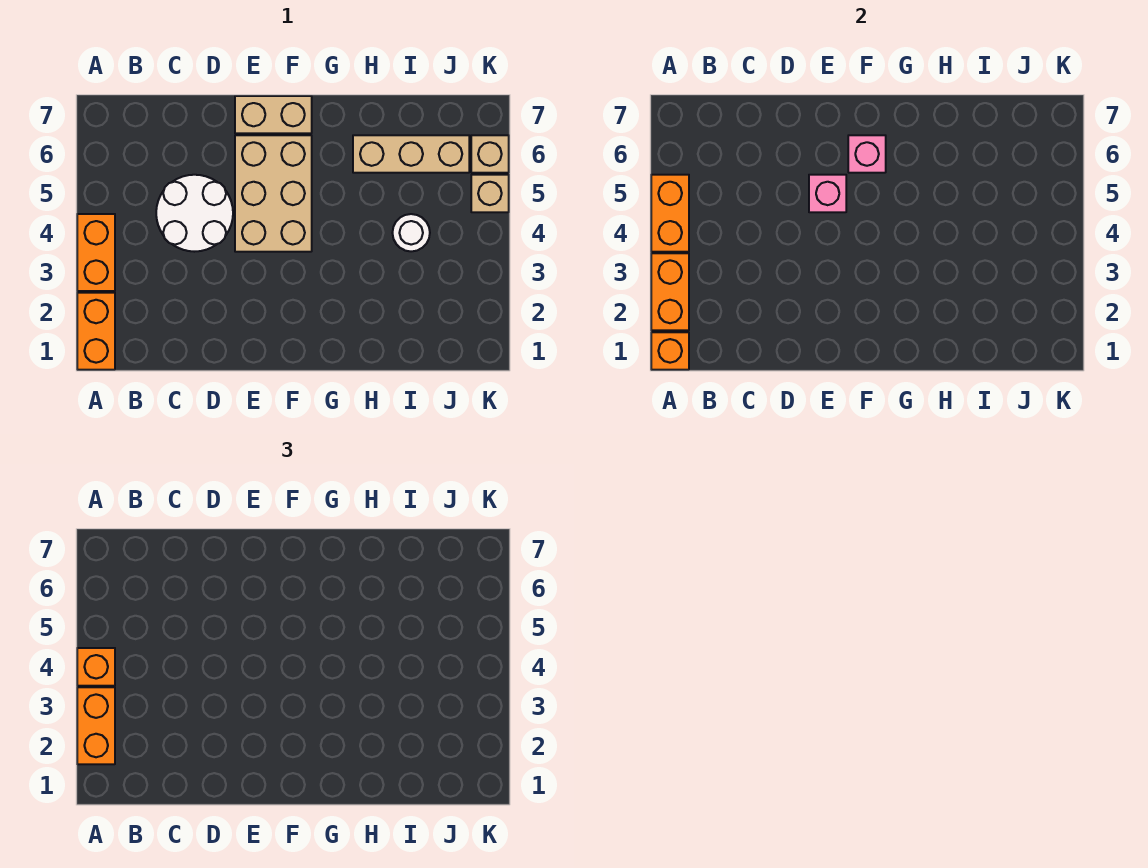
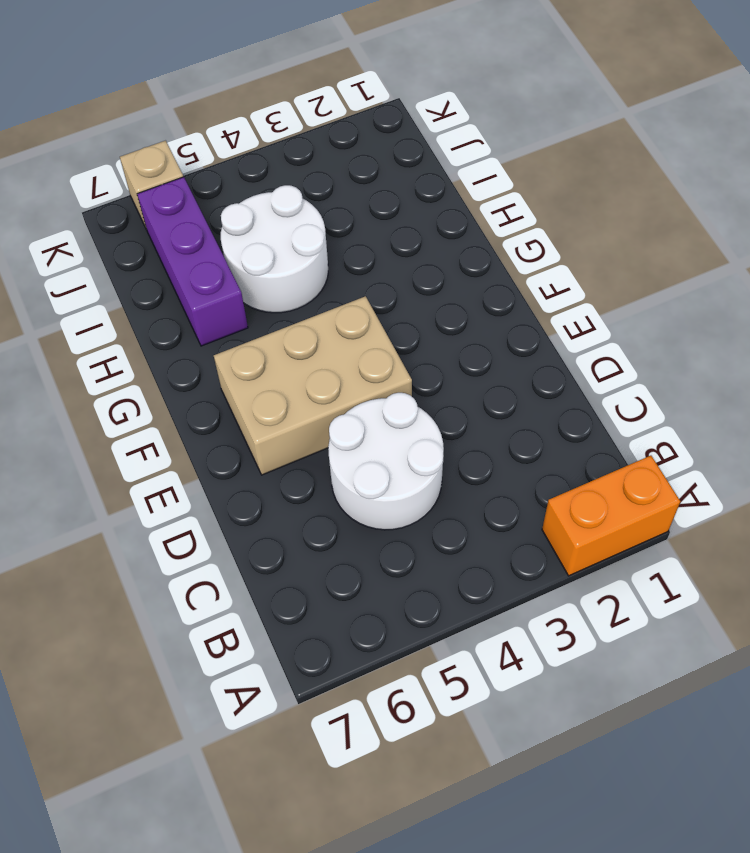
white round brick H4:I5 level 1 -> white round brick I4 level 1
purple brick H6:J6 level 1 -> tan brick H6:J6 level 1
none -> orange brick A3:A4 level 1
none -> tan brick E7:F7 level 1
none -> tan brick K5 level 1

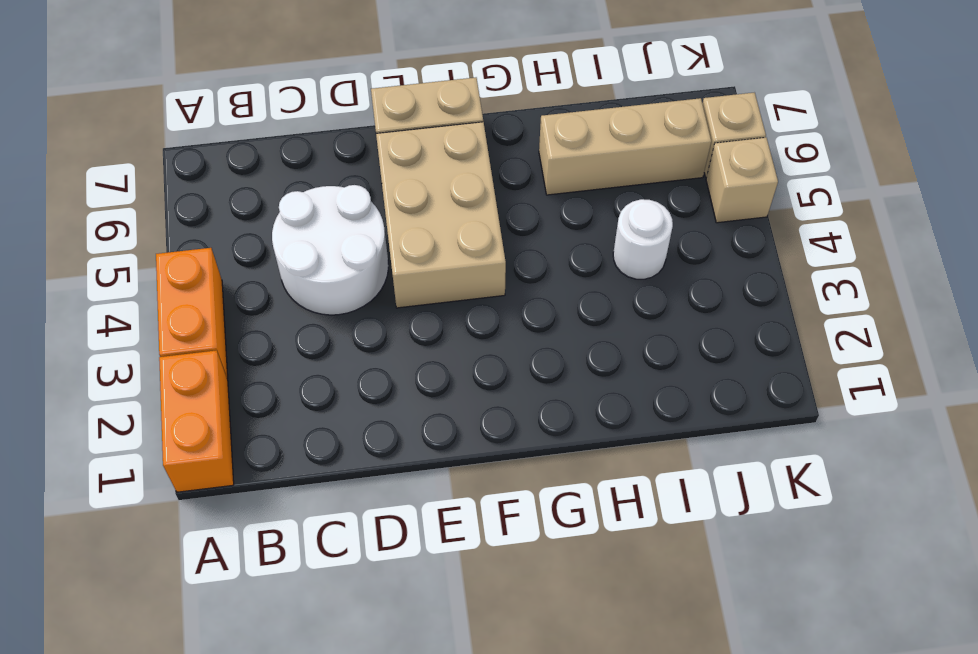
none -> orange brick A1 level 2
none -> orange brick A2:A3 level 2
none -> orange brick A4:A5 level 2

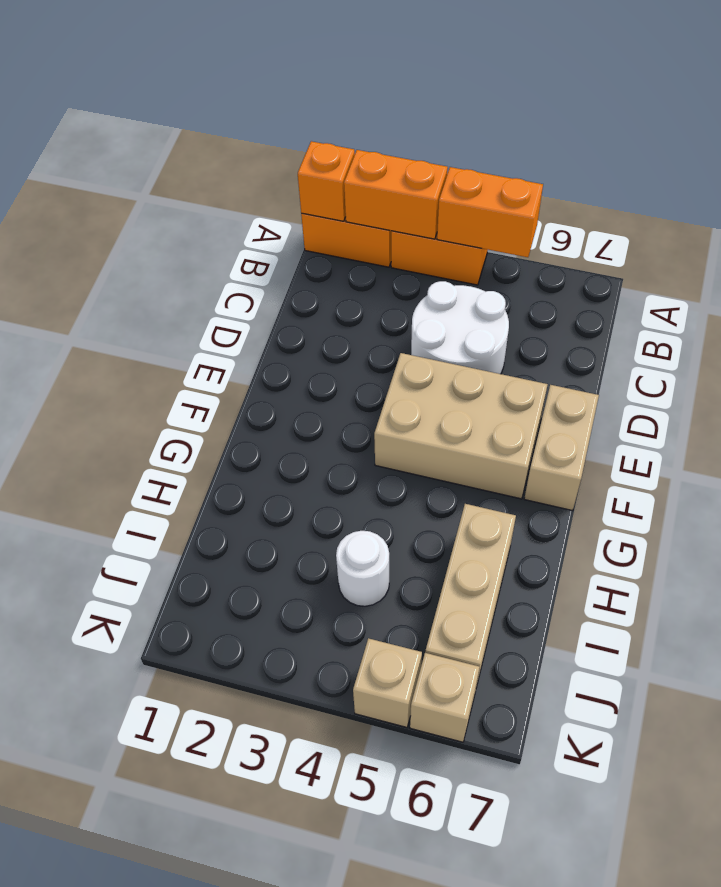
none -> pink brick E5 level 2
none -> pink brick F6 level 2
none -> orange brick A2:A3 level 3

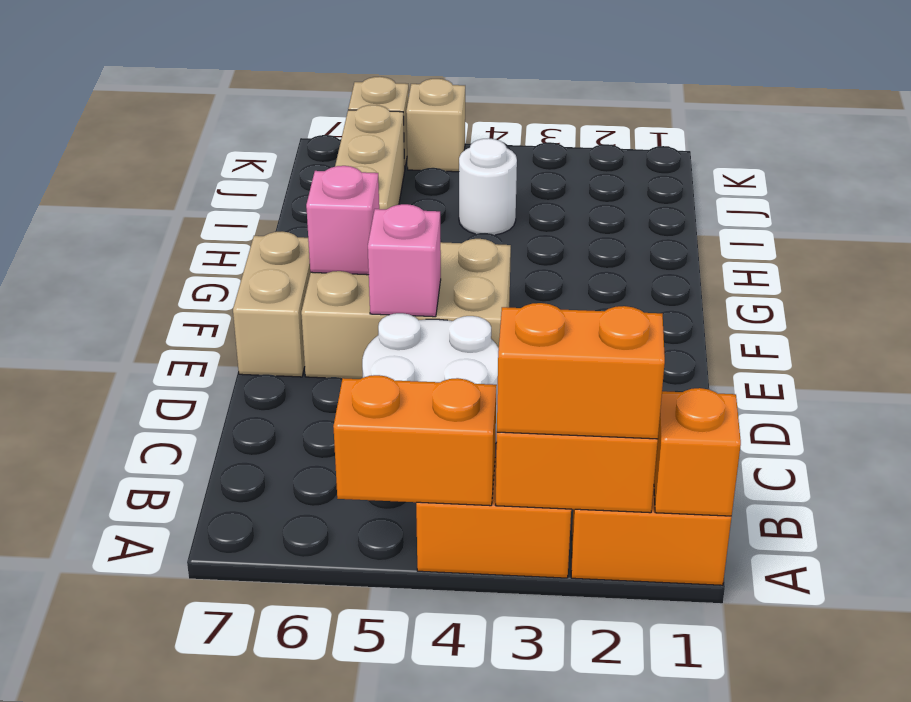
none -> orange brick A4 level 3

